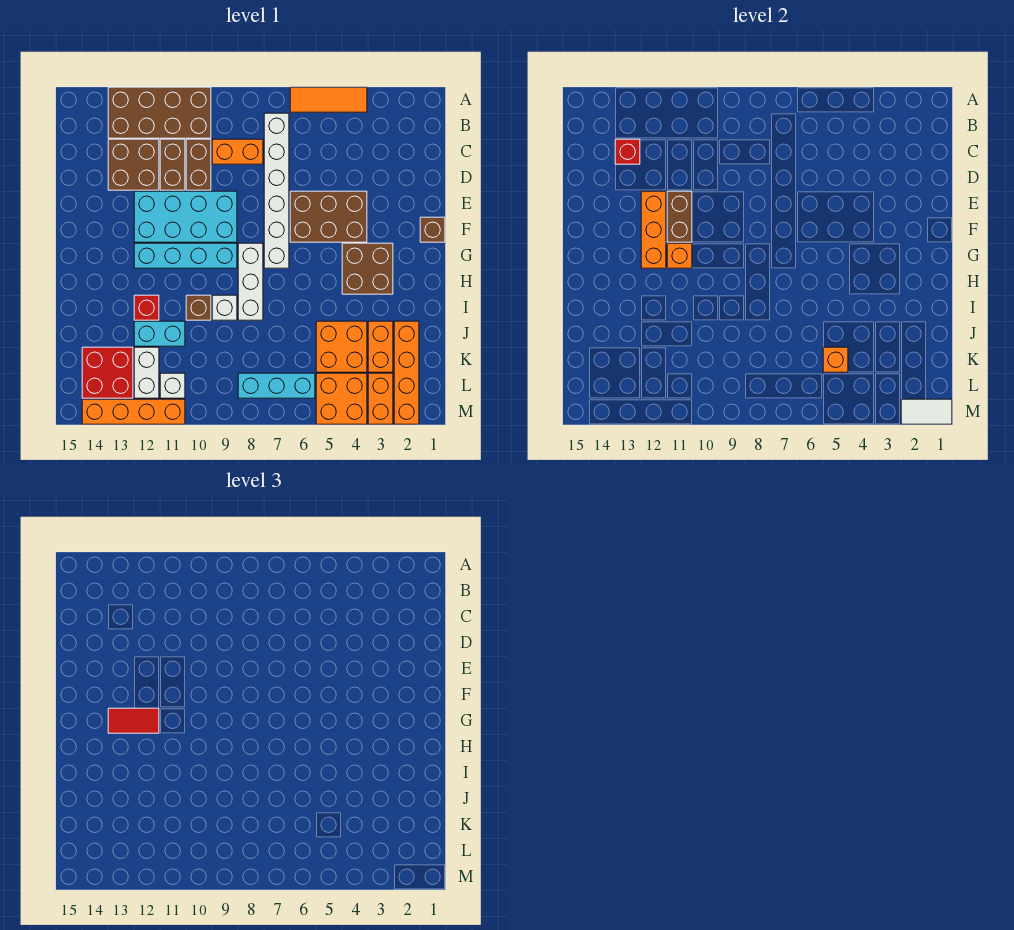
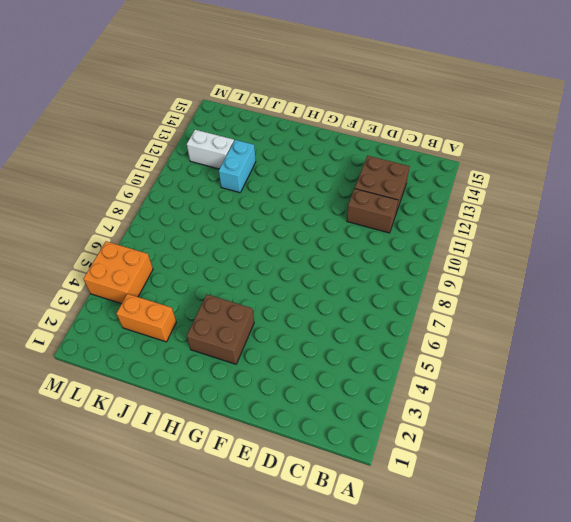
none -> orange tile A4:A6 level 1
none -> brown brick A10:B13 level 1
none -> white brick B7:G7 level 1
none -> orange brick C8:C9 level 1

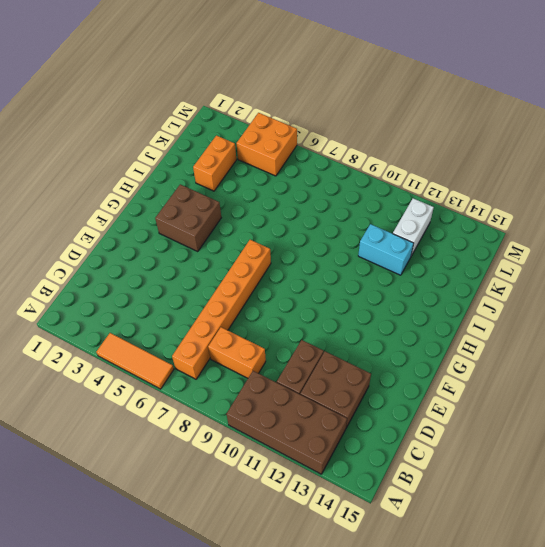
orange brick B7:G7 level 1 -> white brick B7:G7 level 1
none -> brown brick C10:D10 level 1
none -> brown brick E4:F6 level 1
none -> cyan brick E9:F12 level 1
none -> brown brick F1 level 1

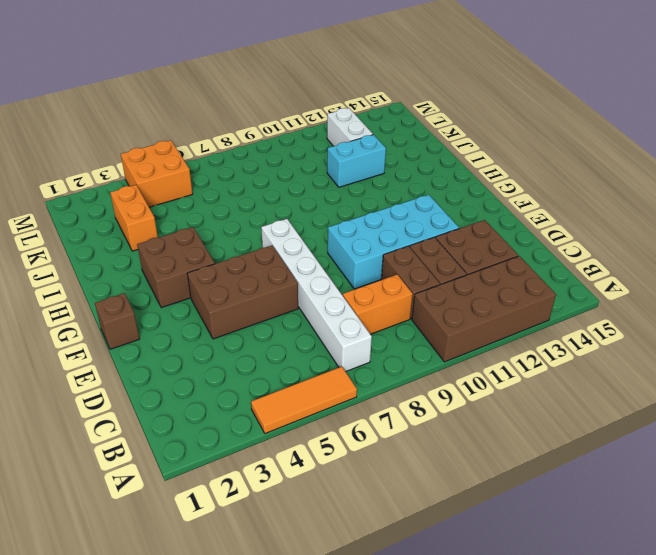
none -> white brick G8:I8 level 1
none -> cyan brick G9:G12 level 1
none -> white brick I9 level 1
none -> brown brick I10 level 1

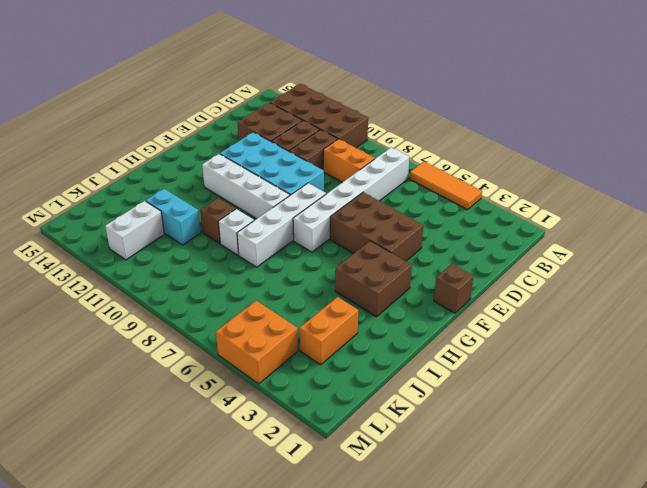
white brick F8:I8 level 1 -> white brick G8:I8 level 1
white brick G9:G12 level 1 -> cyan brick G9:G12 level 1
none -> red brick I12 level 1
none -> orange brick J2:M2 level 1
none -> orange brick J4:K5 level 1
none -> red brick K13:L14 level 1

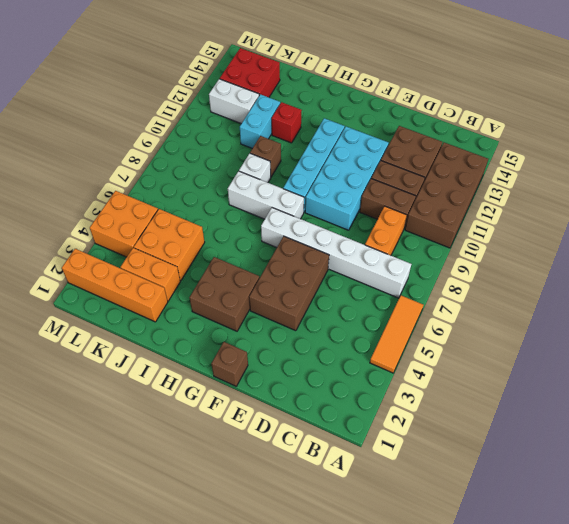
none -> orange brick L3:M3 level 1
none -> cyan brick L6:L8 level 1
none -> white brick L11 level 1
none -> orange brick M11:M14 level 1

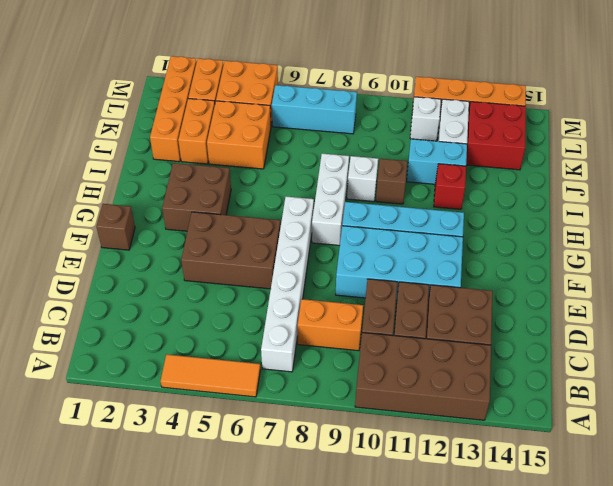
none -> red brick C13 level 2
none -> brown brick E11:F11 level 2
none -> orange brick E12:G12 level 2
none -> orange brick G11 level 2

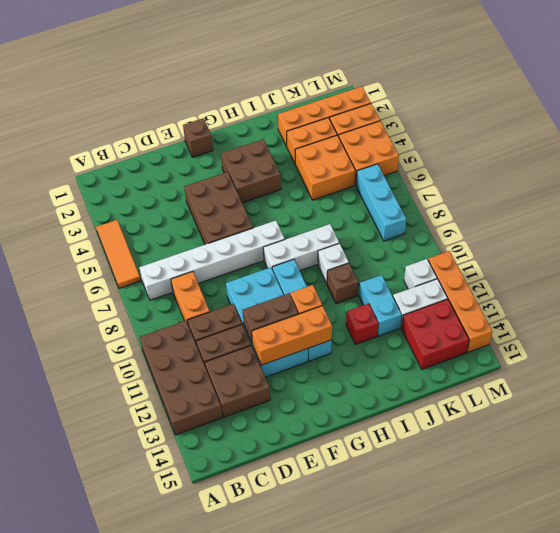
none -> red brick C13 level 2
none -> orange brick K5 level 2
none -> white tile M1:M2 level 2
none -> red tile G12:G13 level 3

